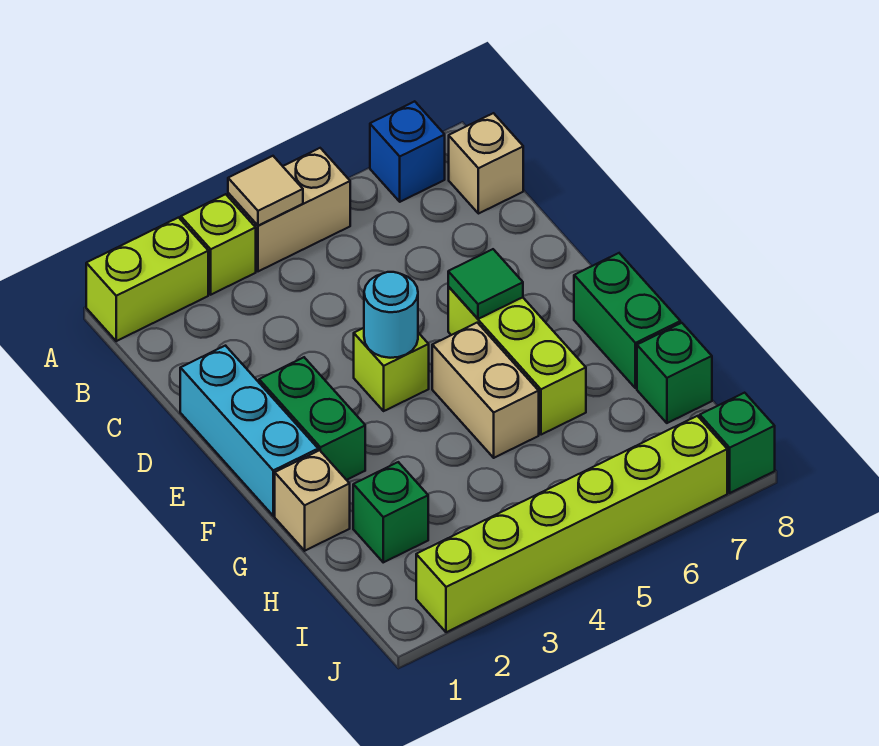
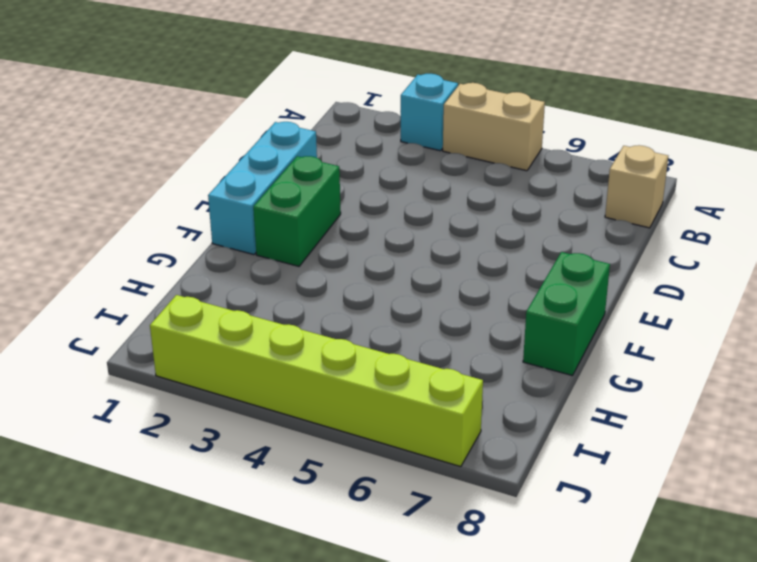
cyan brick A3 level 1 -> lime brick A3 level 1
none -> lime brick A1:A2 level 1
none -> blue brick A7 level 1
none -> lime brick E4 level 1

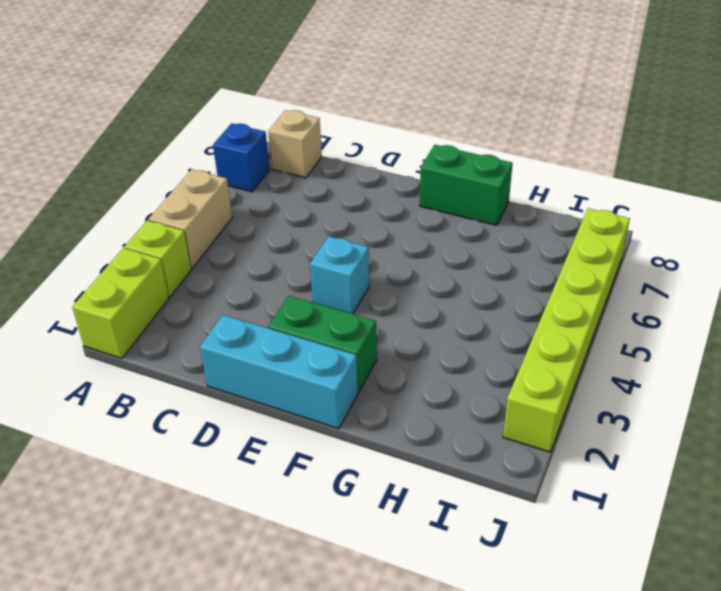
cyan brick E4 level 1 -> lime brick E4 level 1
none -> lime brick E6:G6 level 1
none -> tan brick F5:G5 level 1
none -> tan brick G1 level 1

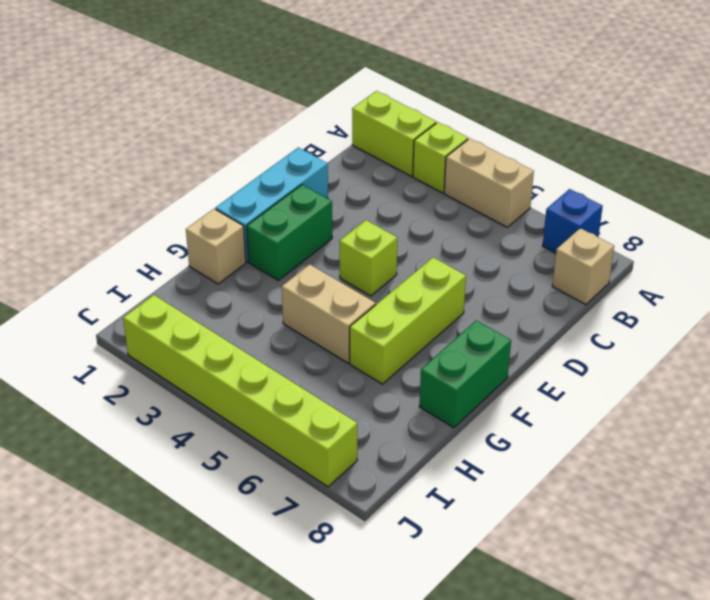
tan brick G4:G5 level 1 -> tan brick F5:G5 level 1
none -> green brick H2 level 1
none -> green brick H8 level 1
none -> green brick J8 level 1

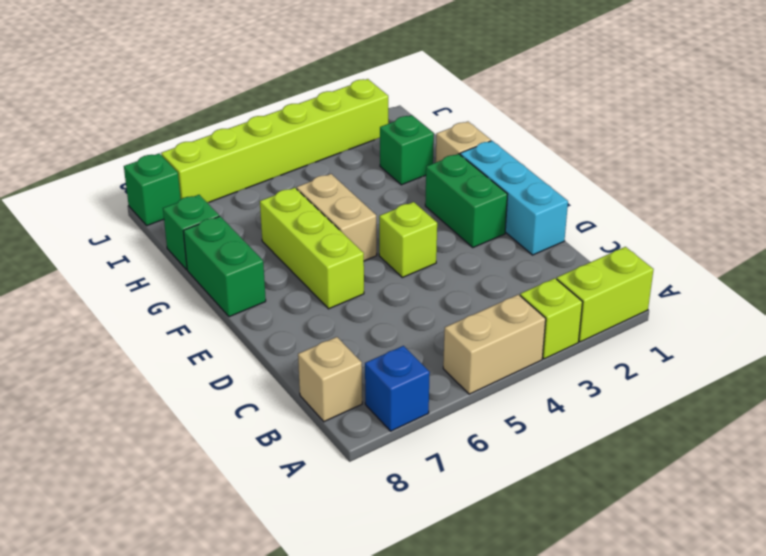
none -> tan tile A4 level 2
none -> cyan round brick E4 level 2
none -> green tile E6 level 2

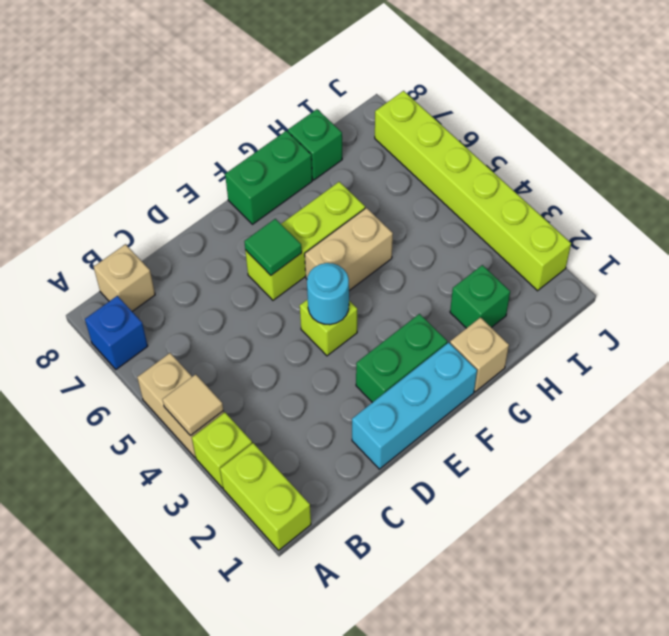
none -> green brick J8 level 1

